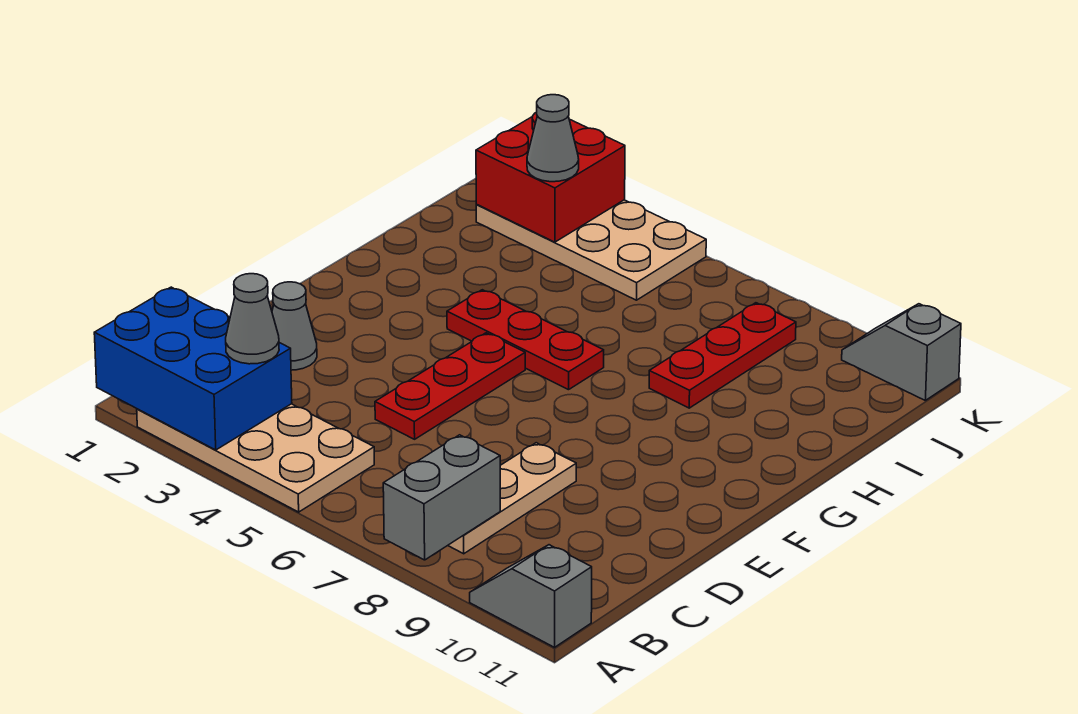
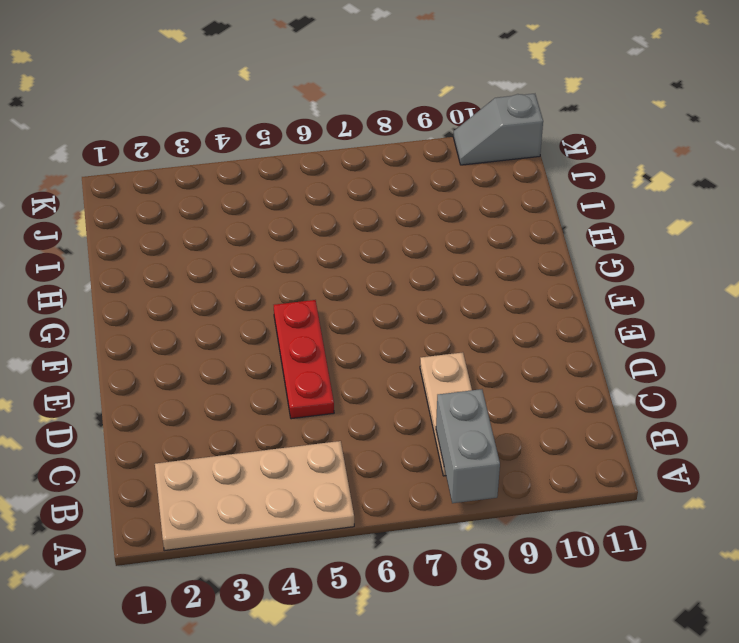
none -> grey slope A10:A11 level 1 top 11
none -> grey cone D2 level 1
none -> red plate G4:G6 level 1

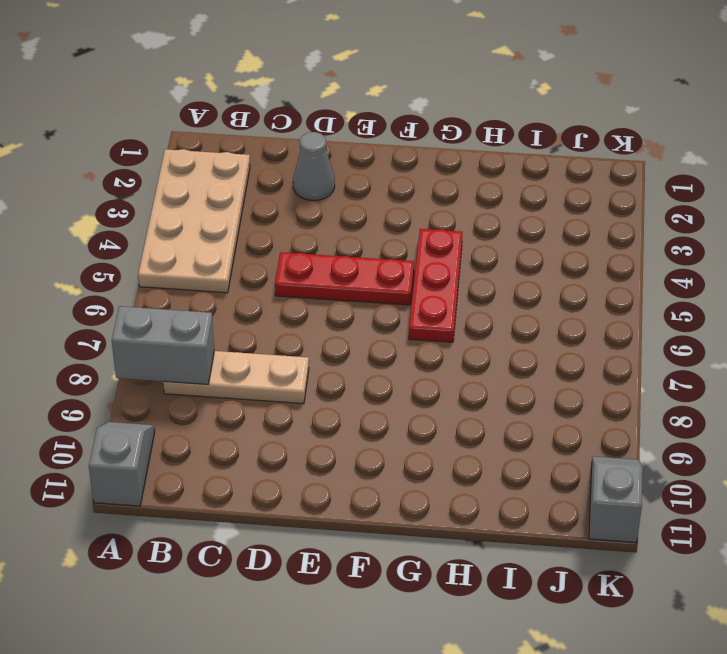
none -> red plate H8:J8 level 1
none -> tan plate J2:K5 level 1
none -> blue brick A1:B3 level 2

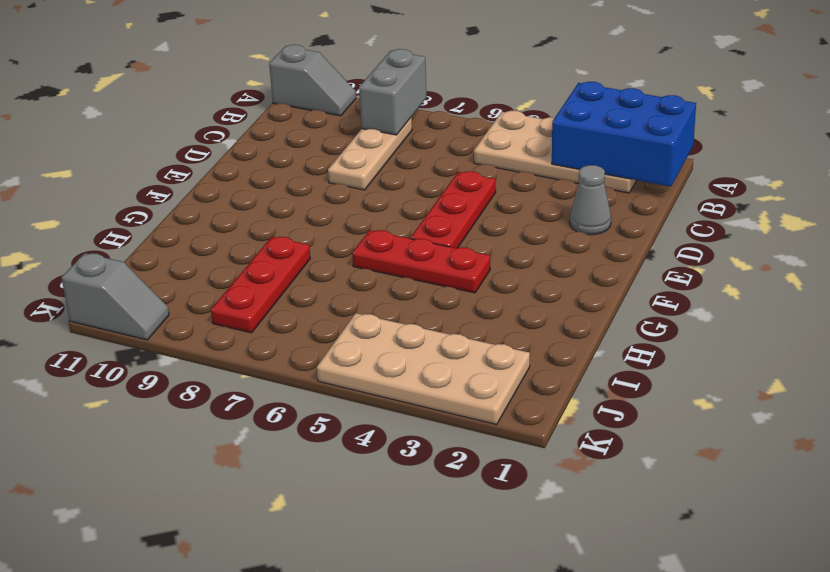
none -> red brick J2:K3 level 2
none -> grey cone B3 level 3
none -> grey cone J3 level 3

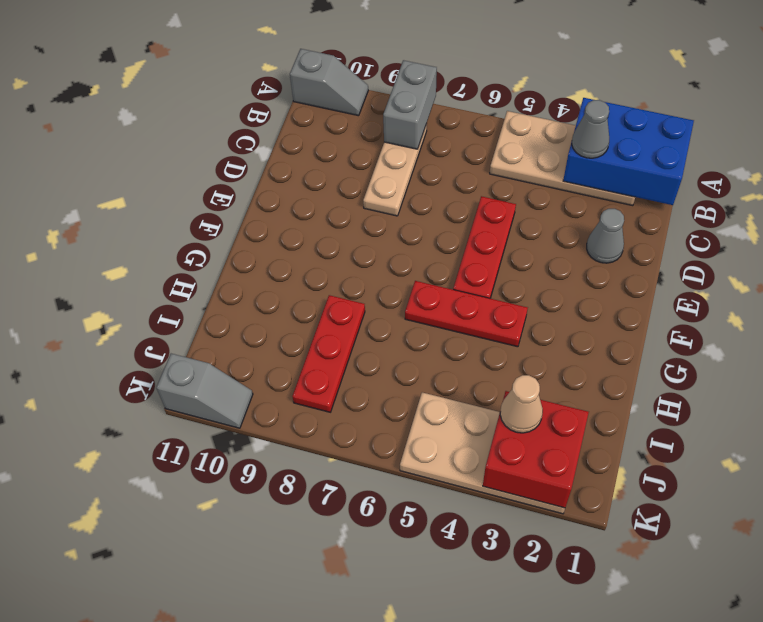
tan cone J3 level 3 -> grey cone J3 level 3

